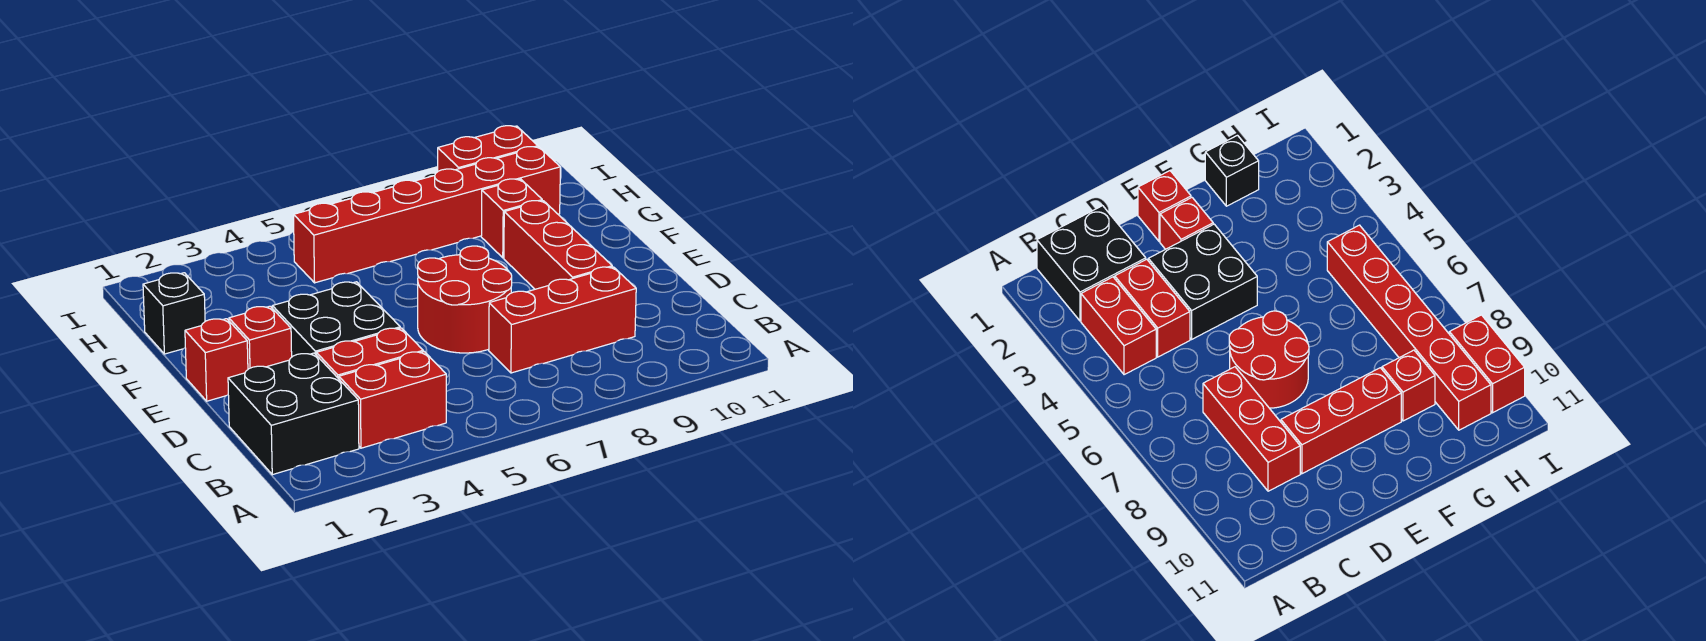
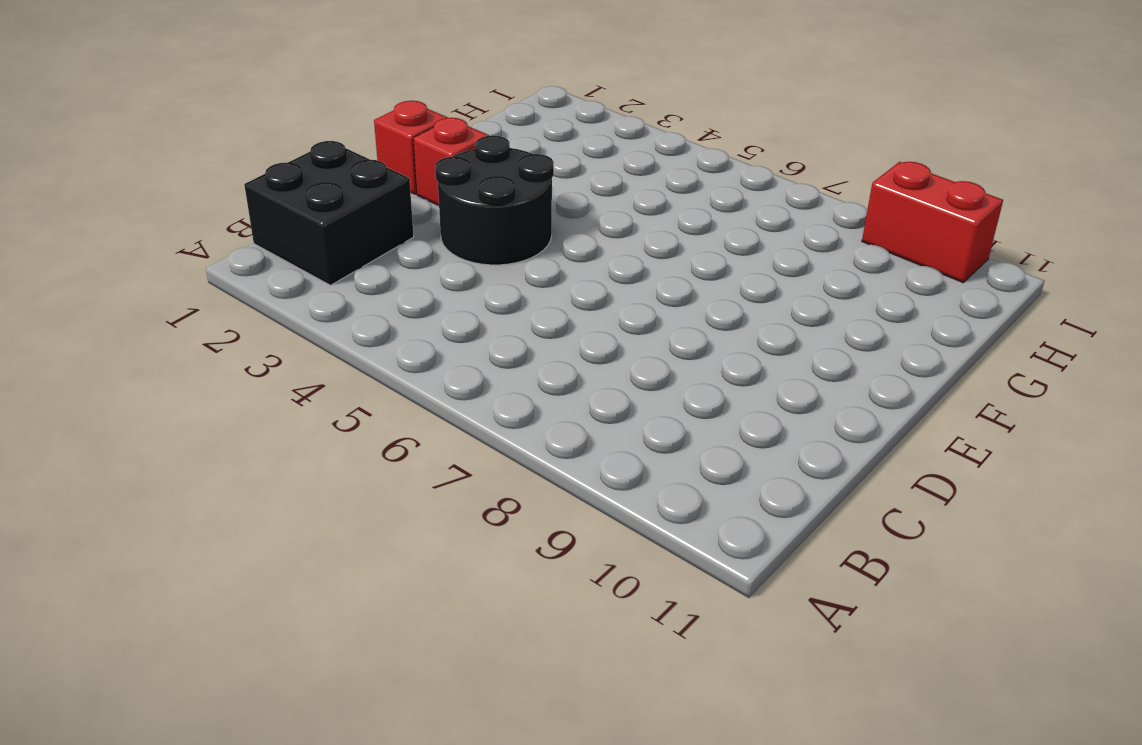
black round brick D3:E4 level 1 -> black brick D3:E4 level 1
none -> red brick B3:B4 level 1
none -> red brick C3:C4 level 1
none -> red brick C7:C9 level 1

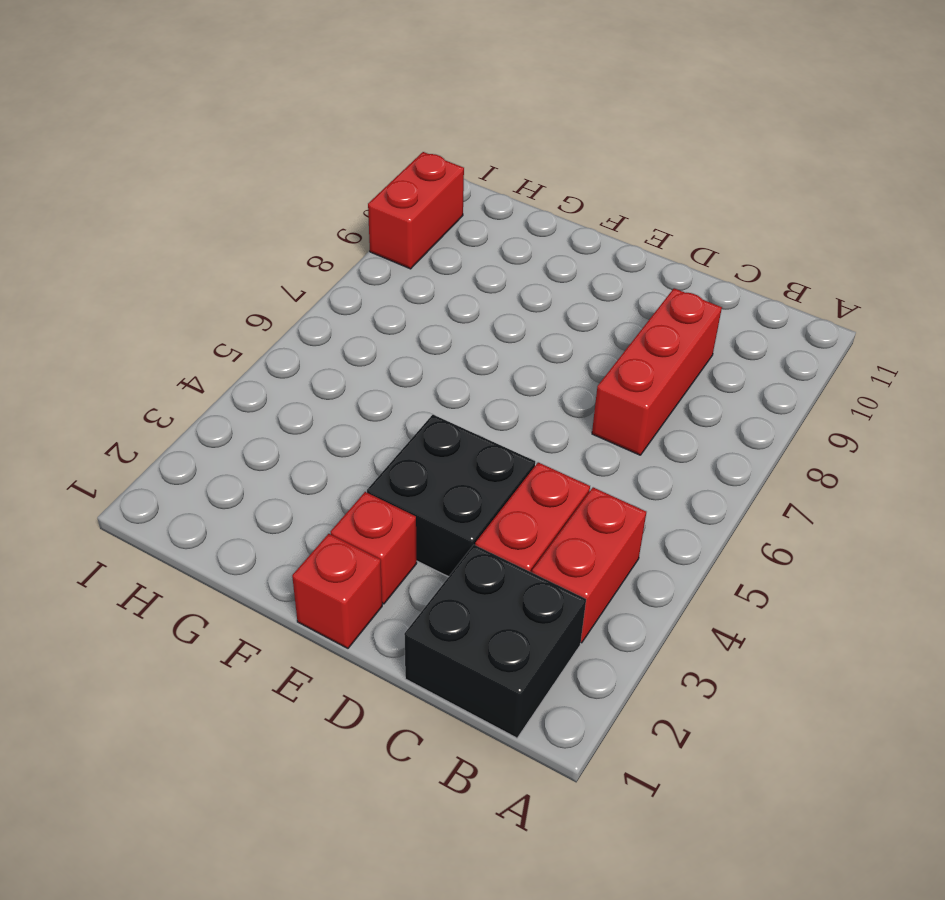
none -> red round brick D6:E7 level 1
none -> red brick D9:F9 level 1
none -> black brick G1 level 1

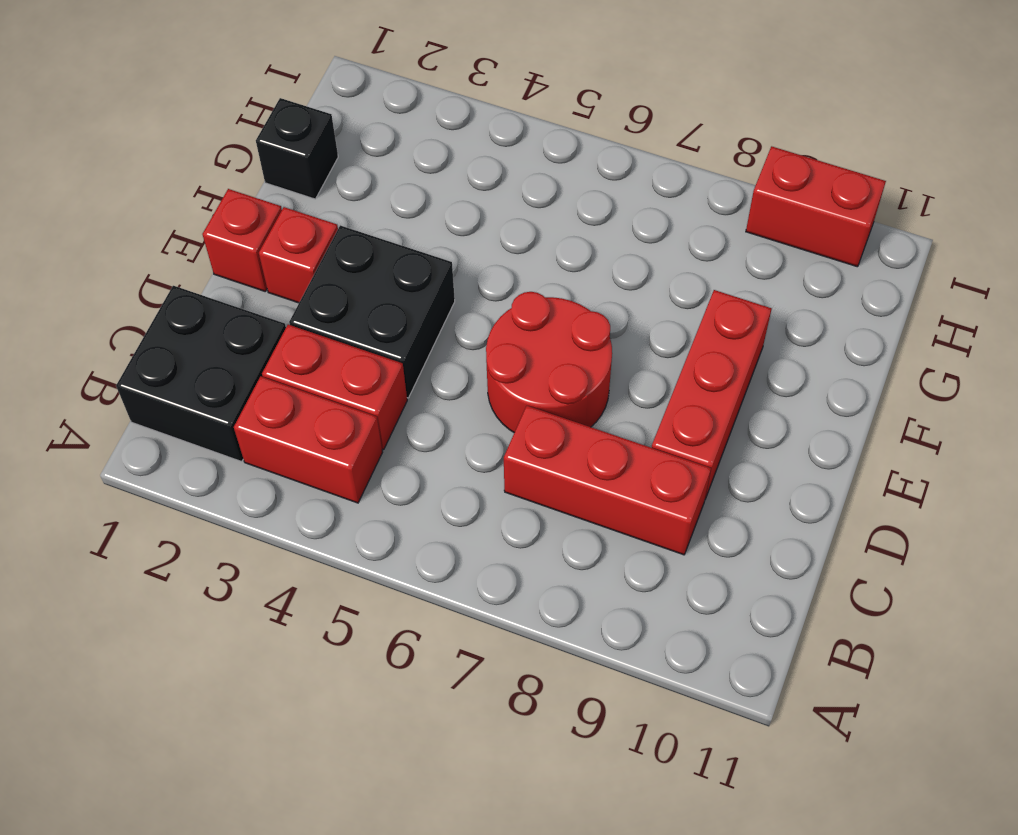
none -> red brick G9 level 1
none -> red brick H5:H10 level 1

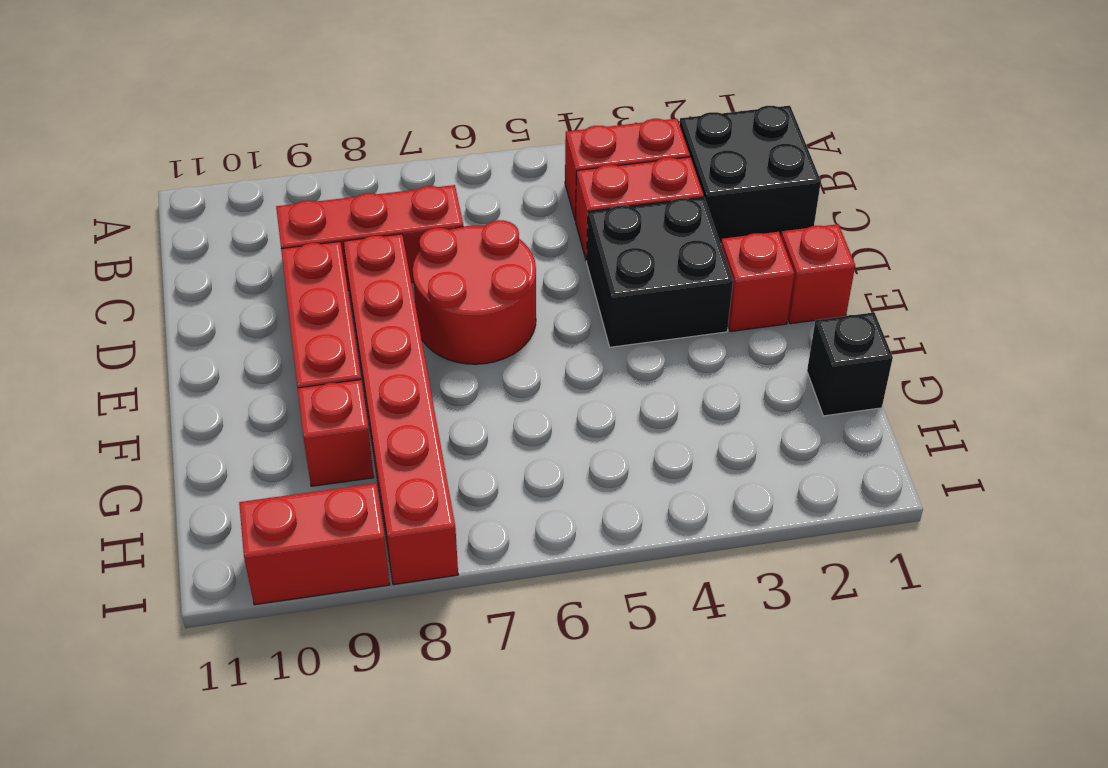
red brick D8:I8 level 1 -> red brick H5:H10 level 1

